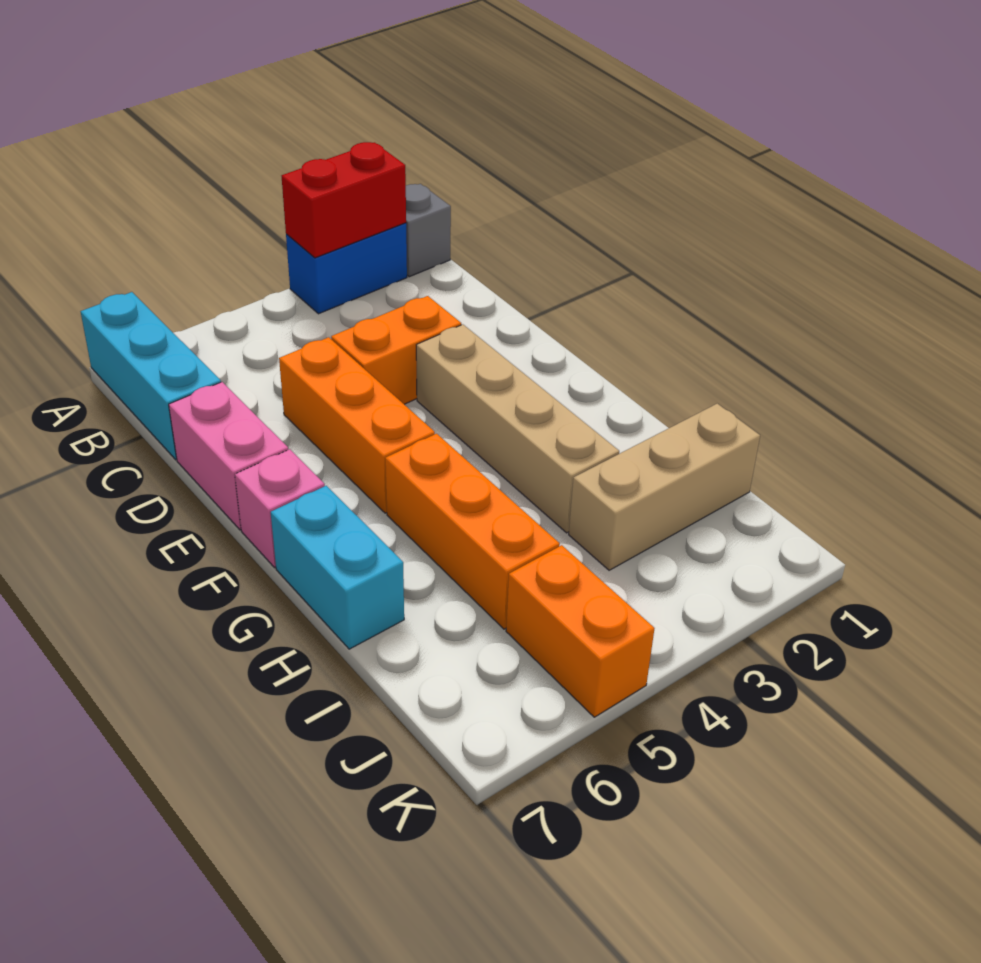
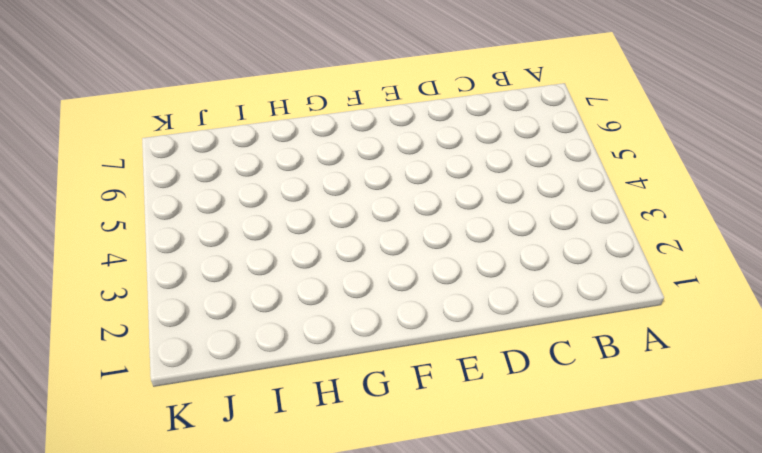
none -> grey brick A1 level 1
none -> blue brick A2:A3 level 1
none -> cyan brick A7:C7 level 1

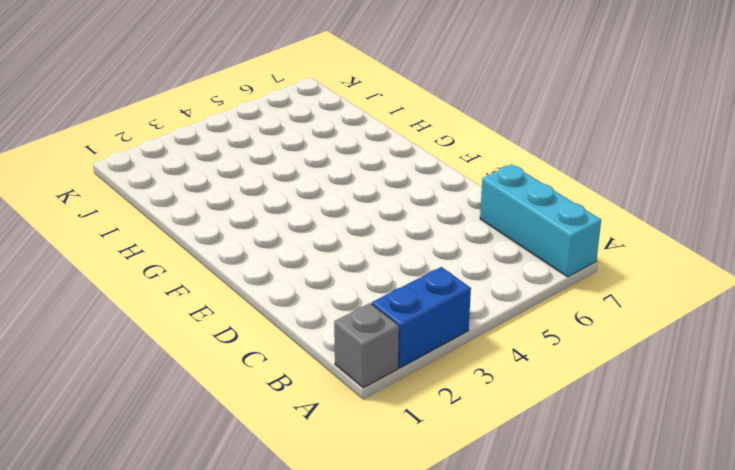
none -> orange brick D3:D4 level 1
none -> orange brick D5:F5 level 1
none -> pink brick D7:E7 level 1

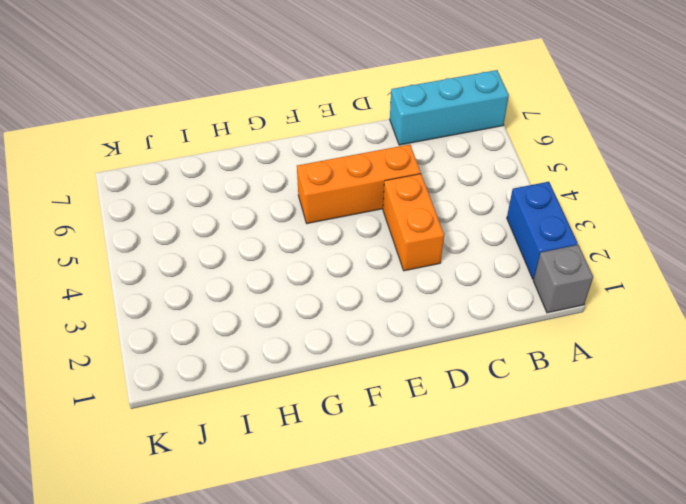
none -> pink brick D7:E7 level 1
none -> tan brick E3:H3 level 1
none -> pink brick F7 level 1

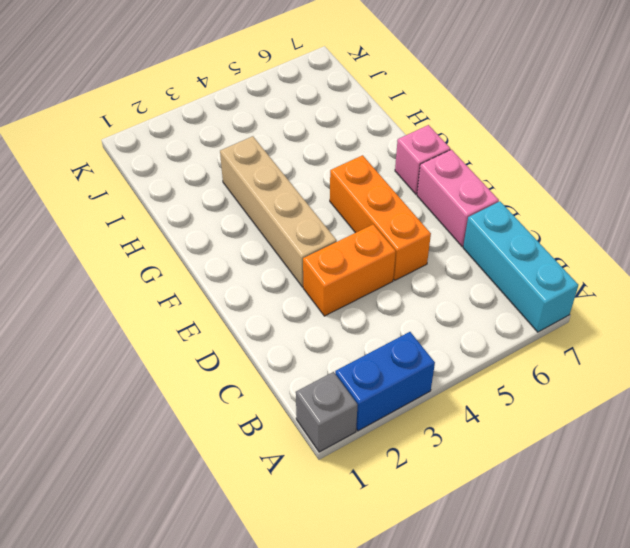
none -> orange brick G5:I5 level 1
none -> cyan brick G7:H7 level 1
none -> tan brick I1:I3 level 1

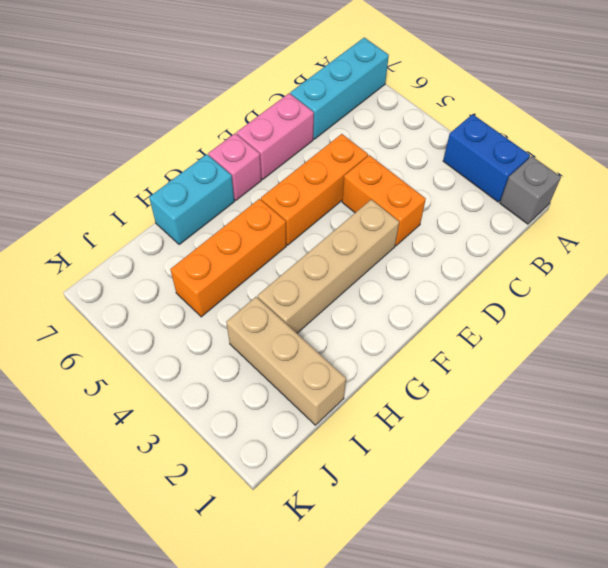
none -> orange brick J5:K5 level 1
none -> red brick A2:A3 level 2

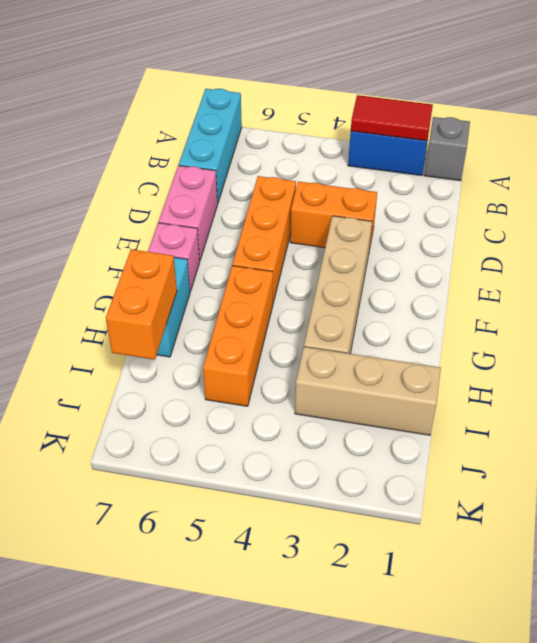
red tile A2:A3 level 2 -> red brick A2:A3 level 2
orange brick H7:I7 level 2 -> orange brick J5:K5 level 1

